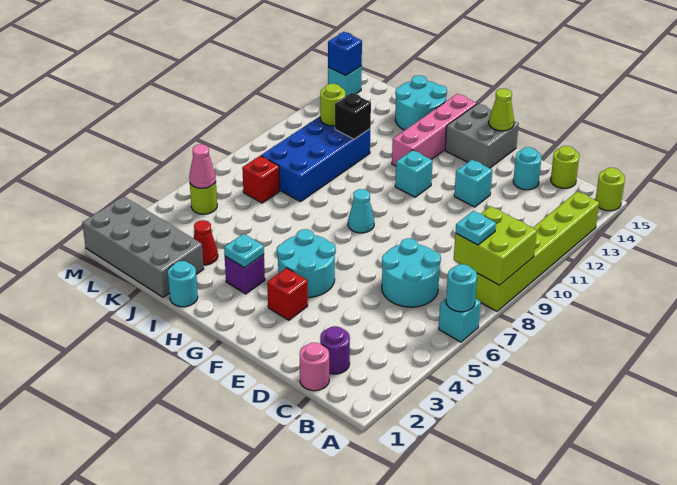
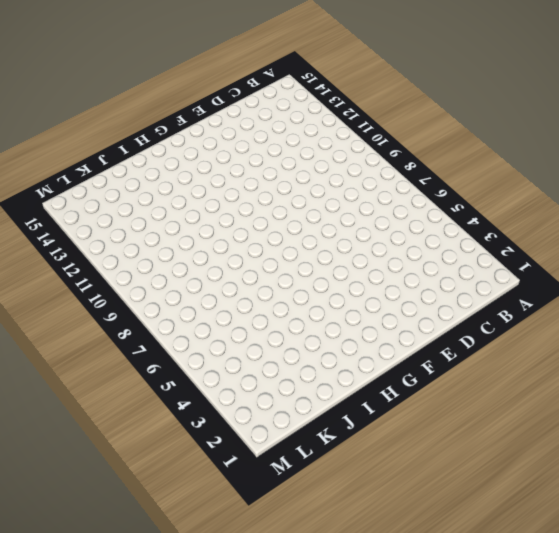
none -> cyan brick A6 level 1
none -> lime brick A8:A13 level 1
none -> lime round brick A15 level 1
none -> pink round brick C1 level 1

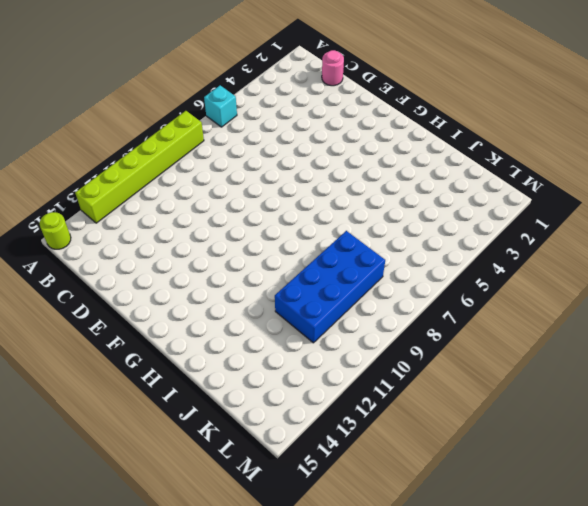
none -> purple round brick C2 level 1
none -> cyan round brick C6:D7 level 1
none -> lime round brick C15 level 1
none -> cyan round brick D14 level 1

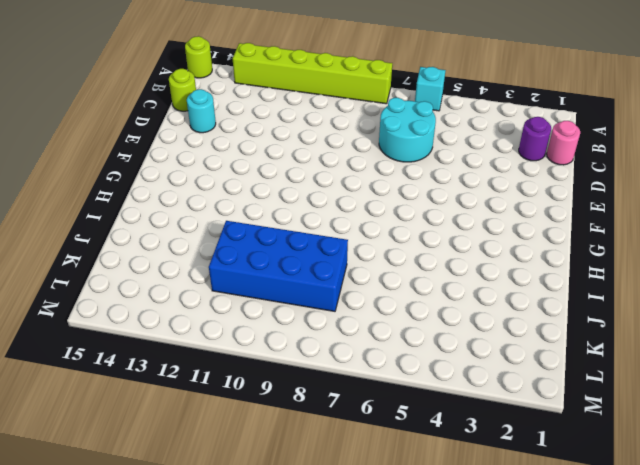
none -> cyan brick E12 level 1
none -> red brick F3 level 1
none -> cyan round brick F4:G5 level 1
none -> grey brick F14:G15 level 1

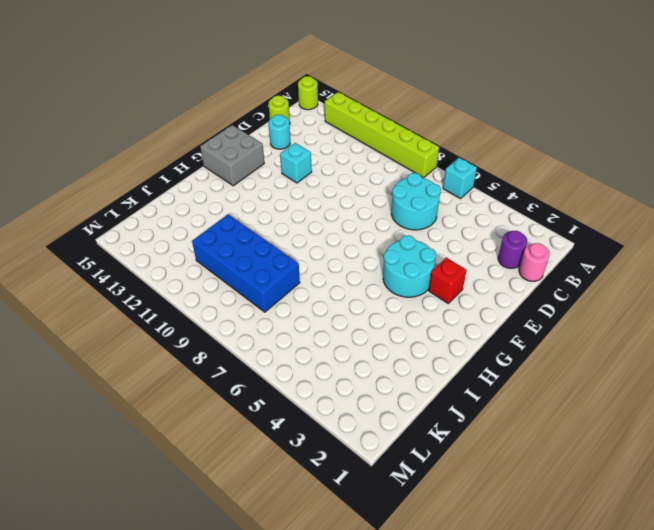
none -> cyan cone G8 level 1
none -> cyan brick G11 level 1
none -> purple brick H3 level 1
none -> pink brick H12:H15 level 1

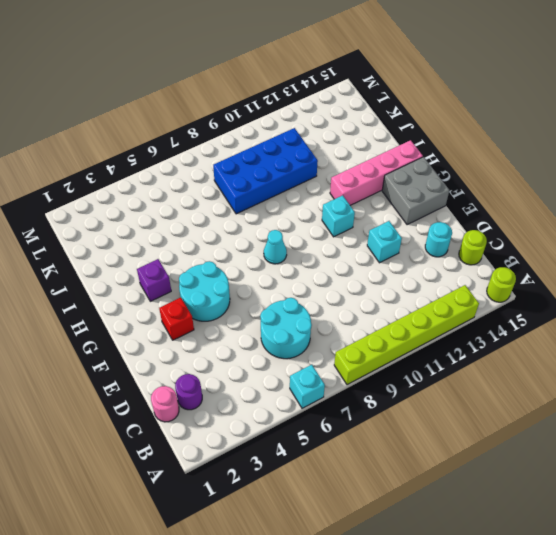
none -> cyan round brick I1 level 1
none -> cyan round brick I14:J15 level 1
none -> grey brick J1:M2 level 1
none -> red cone J3 level 1

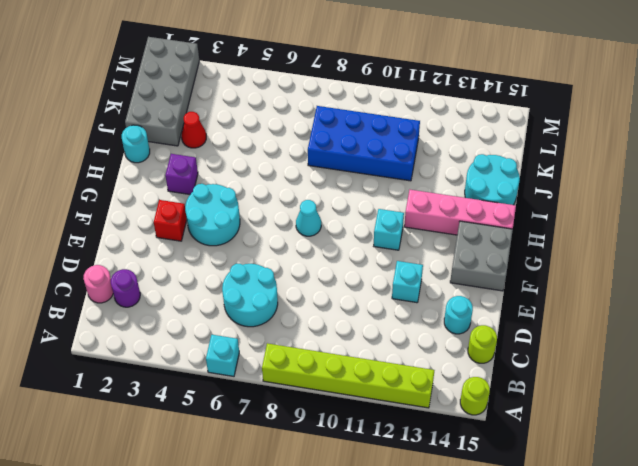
none -> red brick K7 level 1
none -> lime round brick L5 level 1
none -> cyan brick M14 level 1
none -> cyan round brick A6 level 2

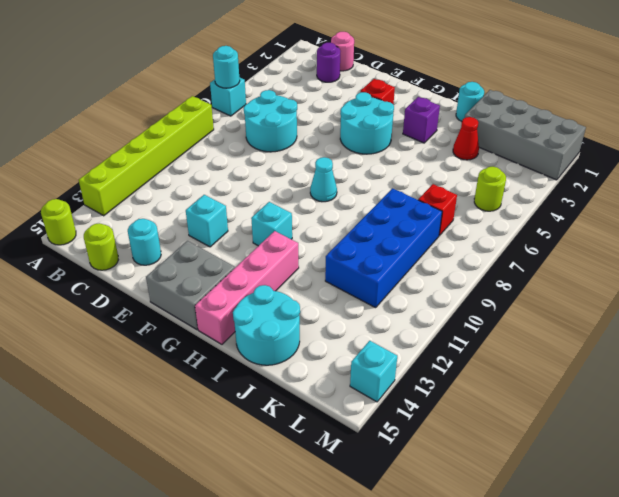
none -> lime brick A8:B9 level 2
none -> lime cone F15 level 2
none -> cyan plate H3 level 2
none -> black brick J11 level 2

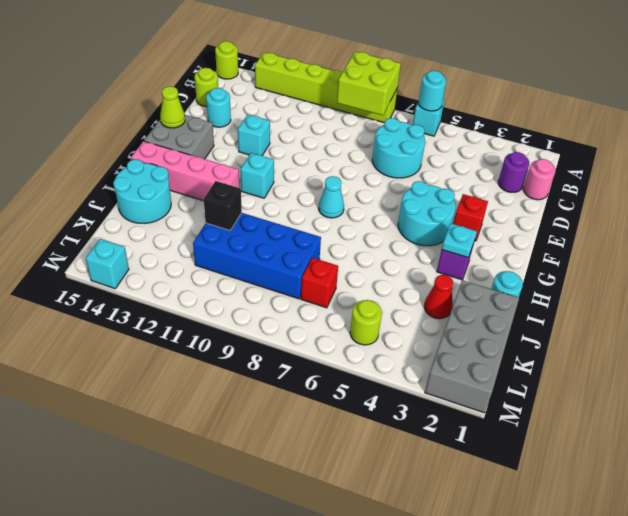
none -> lime round brick K11 level 2
none -> pink cone L5 level 2
none -> blue brick M14 level 2
none -> cyan plate B8 level 3

